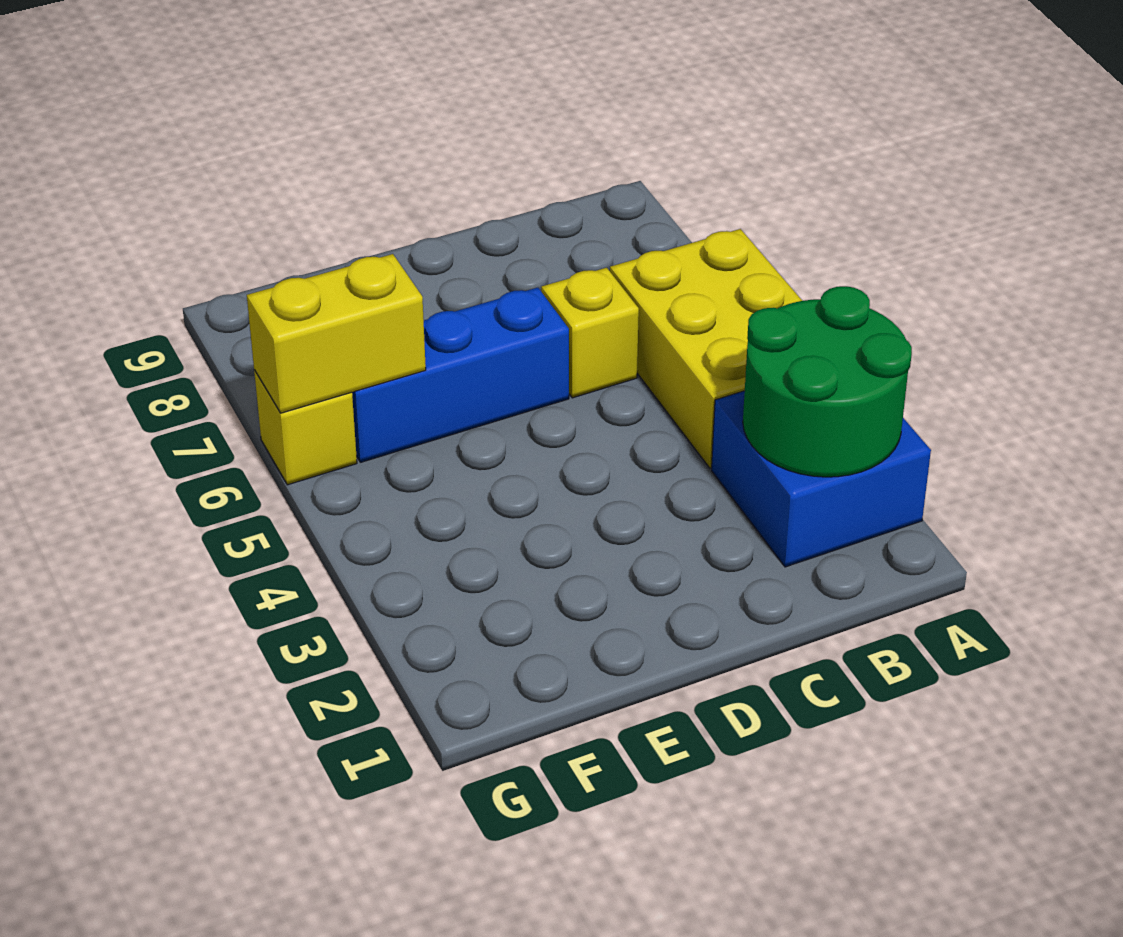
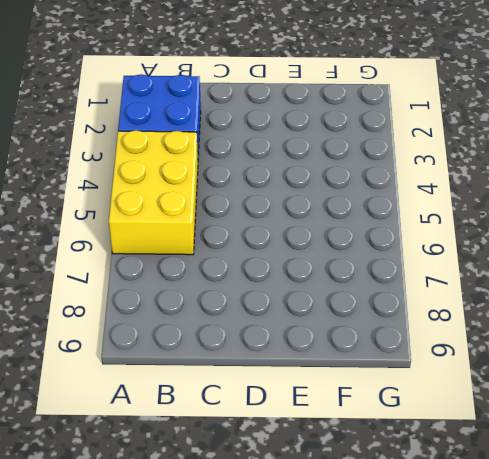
none -> yellow brick C6 level 1
none -> blue brick D6:F6 level 1

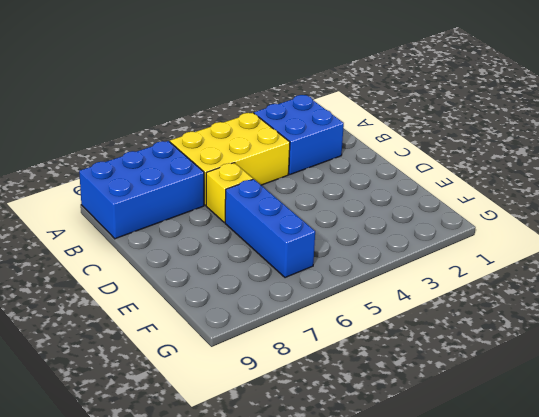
blue brick A7:B9 level 1 -> none
none -> yellow brick G6 level 1
none -> green round brick A2:B3 level 2

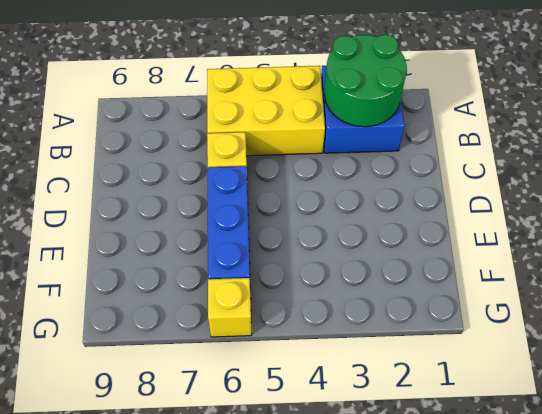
none -> yellow brick F6:G6 level 2

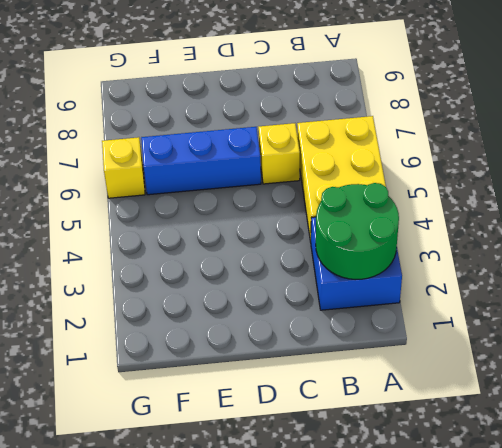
none -> yellow brick F6:G6 level 2

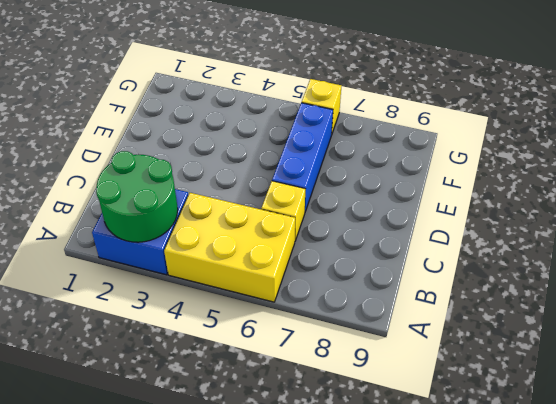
none -> yellow brick F6:G6 level 2

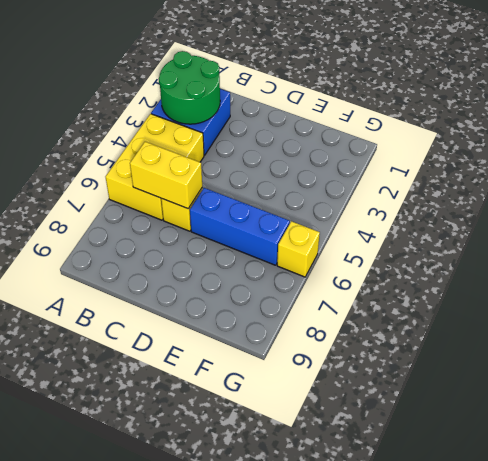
yellow brick B6:C6 level 2 -> yellow brick F6:G6 level 2

